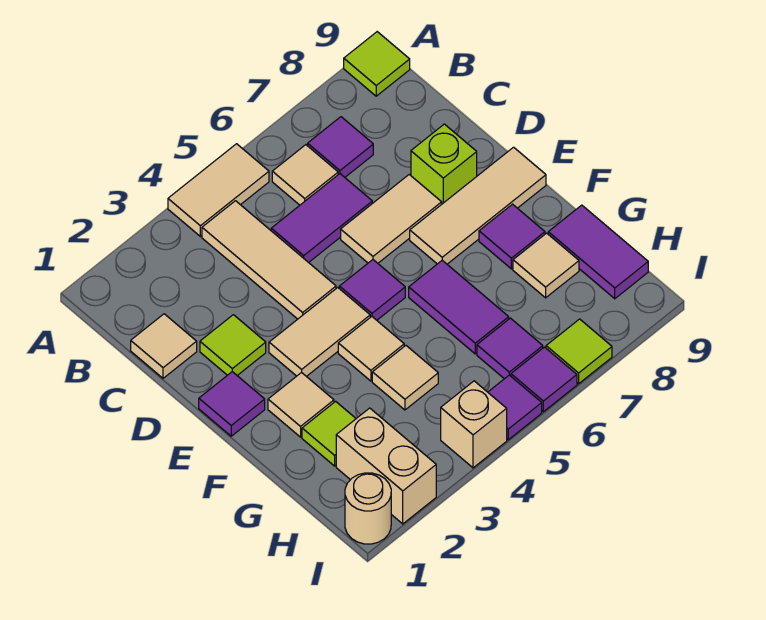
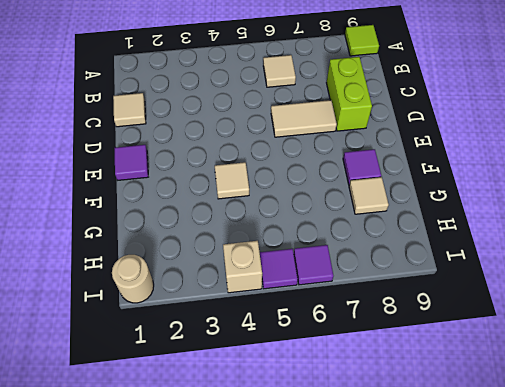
lime brick C8:D8 level 1 -> lime brick D8 level 1
none -> tan tile A4:A5 level 1
none -> tan tile B4:D4 level 1
none -> purple tile B7 level 1

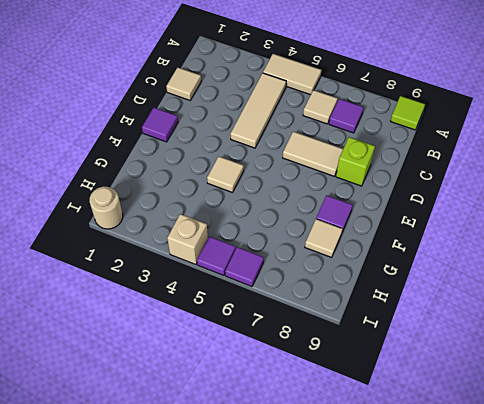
none -> purple tile C5:C6 level 1
none -> lime tile D2 level 1
none -> tan tile E3:E4 level 1

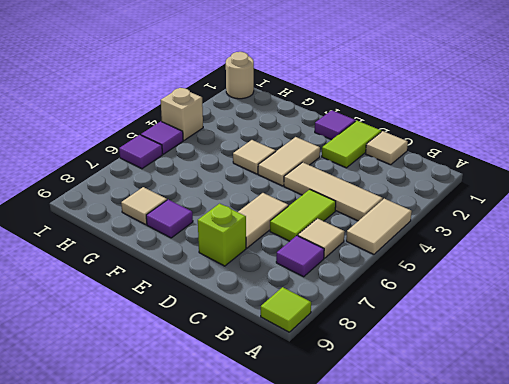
lime tile C5:C6 level 1 -> purple tile C5:C6 level 1
lime tile D1:D2 level 1 -> lime tile D2 level 1
none -> purple tile E5 level 1
none -> tan tile E7:E9 level 1
none -> tan tile F2 level 1

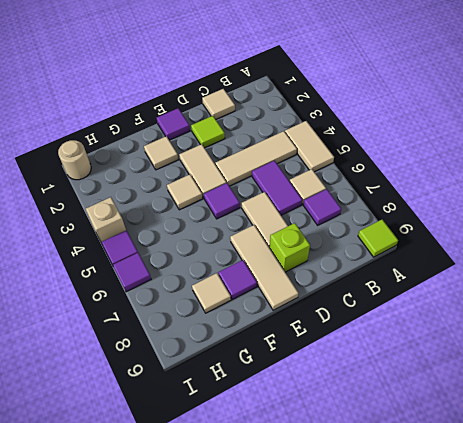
none -> purple tile F6:G6 level 1
none -> lime tile G2 level 1
none -> tan tile G4 level 1

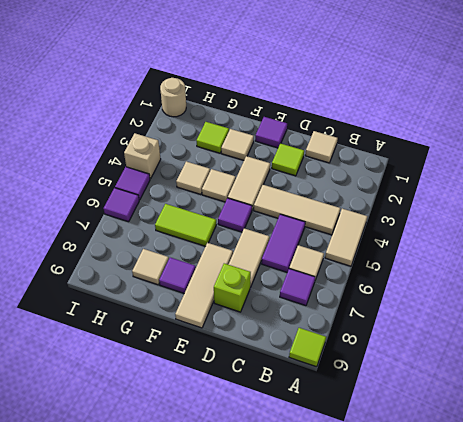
lime tile F6:G6 level 1 -> purple tile F6:G6 level 1
none -> purple tile G9:H9 level 1
none -> tan brick H2:I2 level 1
none -> purple tile H6 level 1

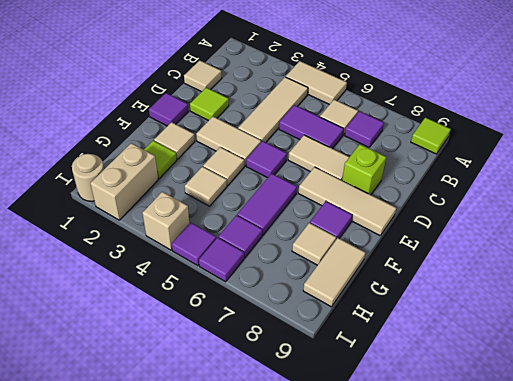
tan tile G9:H9 level 1 -> purple tile G9:H9 level 1
none -> lime tile I7 level 1

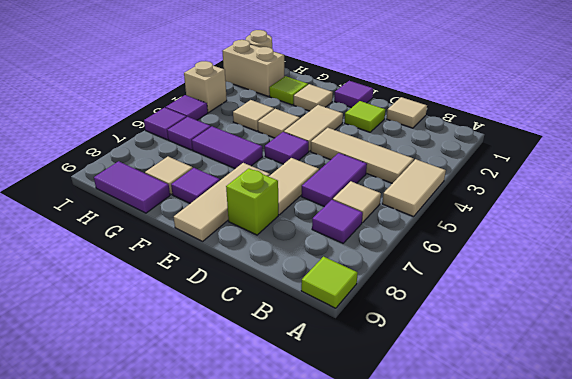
none -> lime tile I7 level 1

